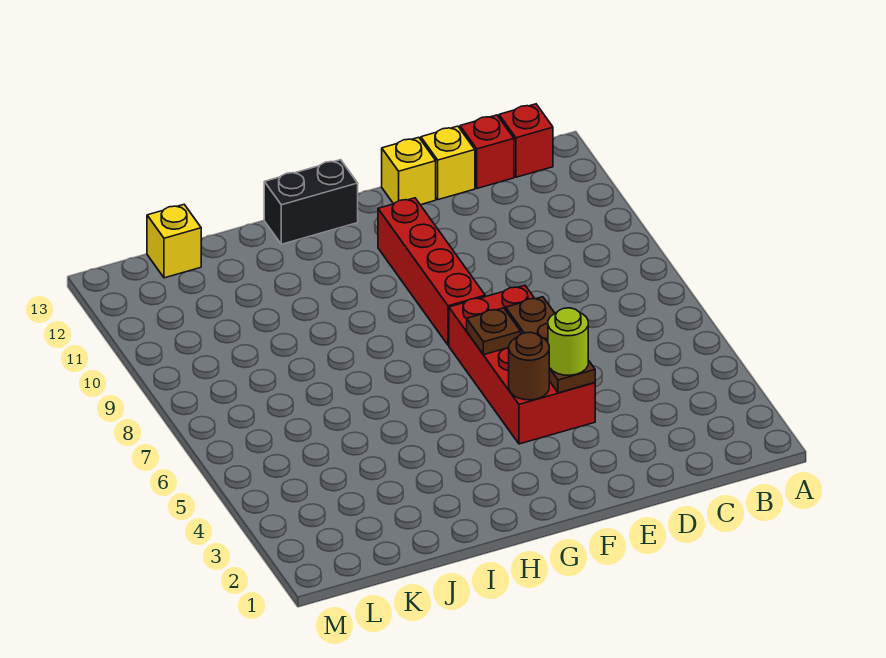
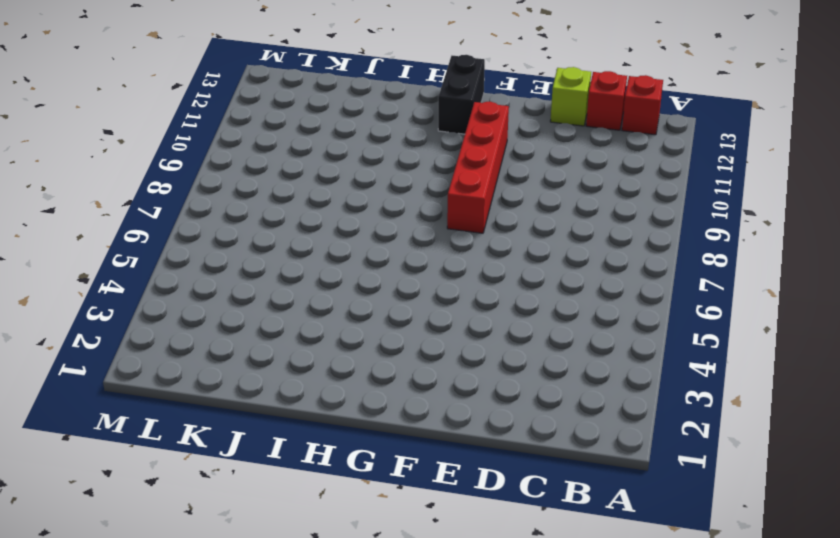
lime brick D13 level 1 -> yellow brick D13 level 1
black brick G12:G13 level 1 -> black brick G13:H13 level 1
none -> red brick E4:F7 level 1
none -> yellow brick E13 level 1
none -> yellow brick K13 level 1

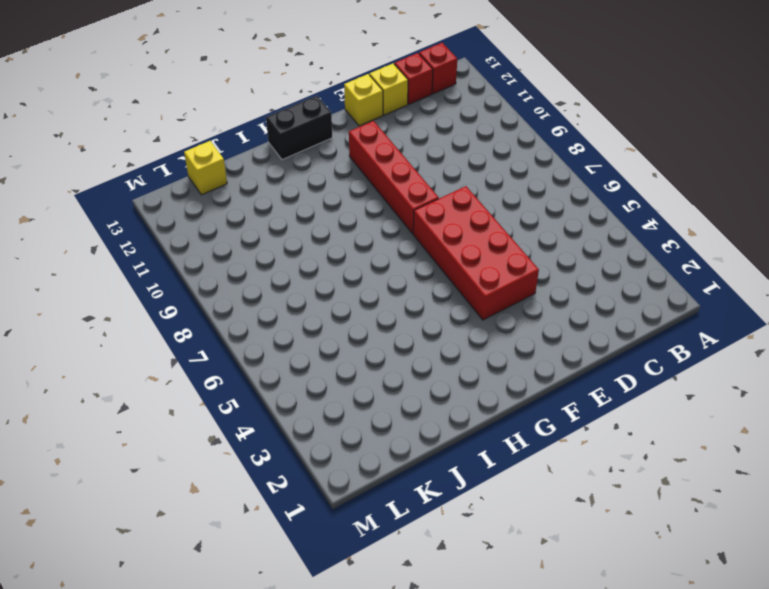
none -> brown plate E4:E6 level 2
none -> brown round brick F4 level 2
none -> brown plate F6 level 2

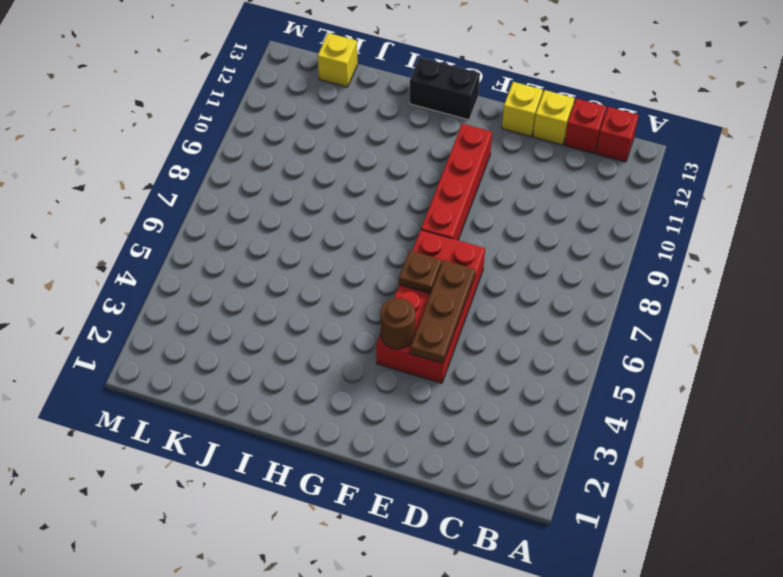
none -> lime round brick E4 level 3

